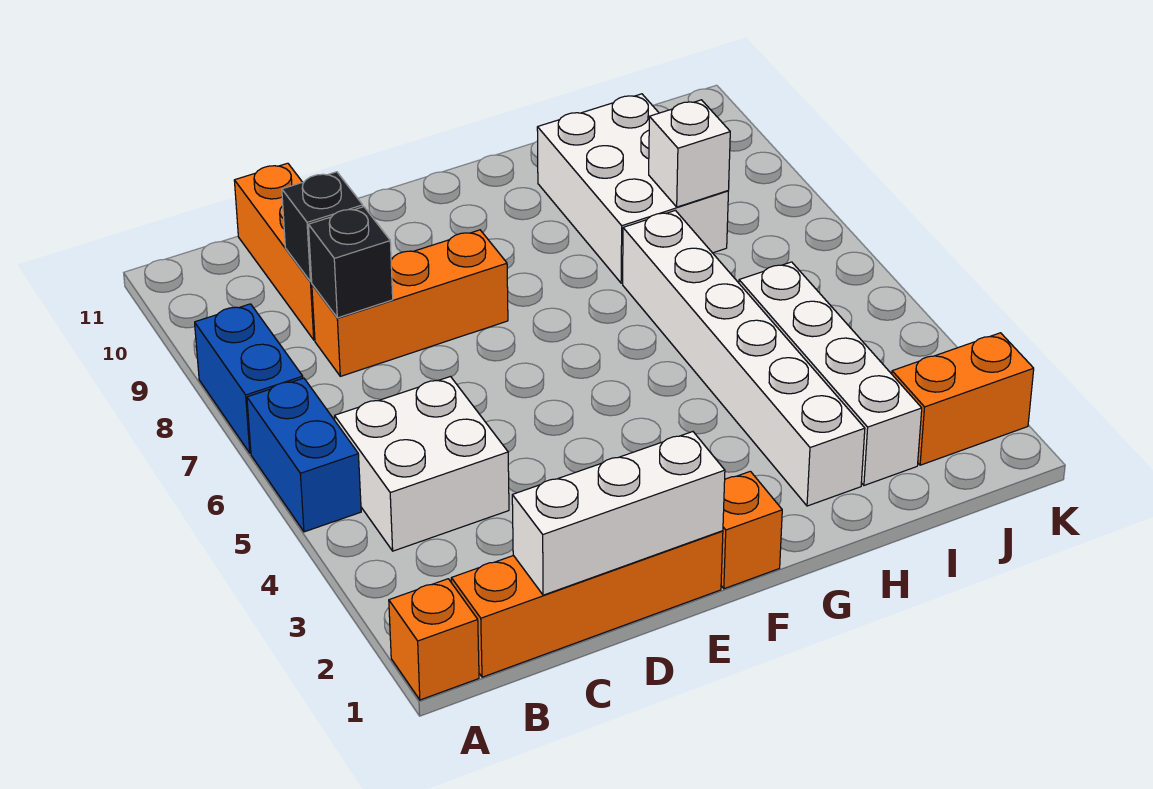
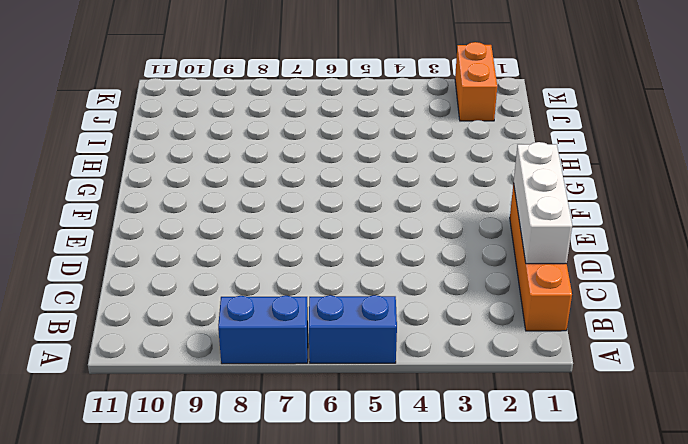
none -> orange brick A1 level 1
none -> white brick B4:C5 level 1
none -> orange brick C8:E8 level 1

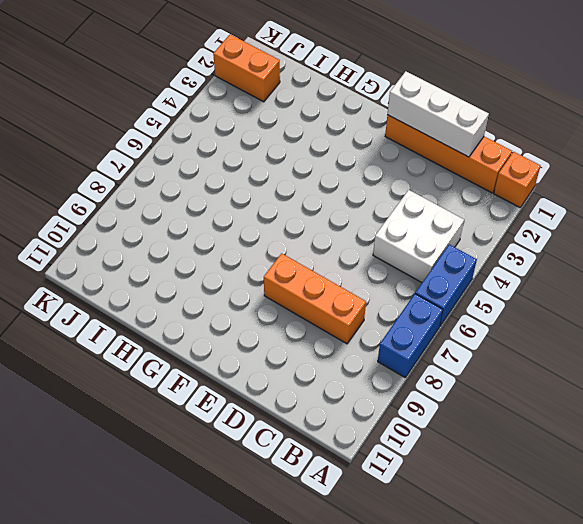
none -> orange brick C9:C11 level 1
none -> orange brick F1 level 1
none -> white brick H2:H7 level 1

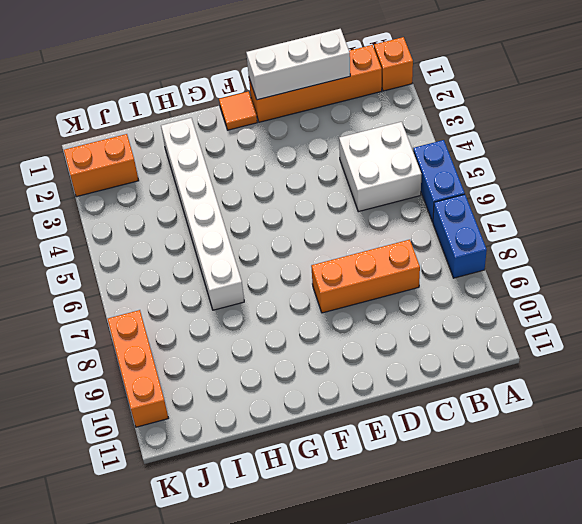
orange tile F1 level 1 -> orange brick F1 level 1
orange brick K8:K10 level 1 -> orange brick C9:C11 level 1
none -> white brick H8:I10 level 1
none -> white brick I2:I5 level 1
none -> black brick C8 level 2

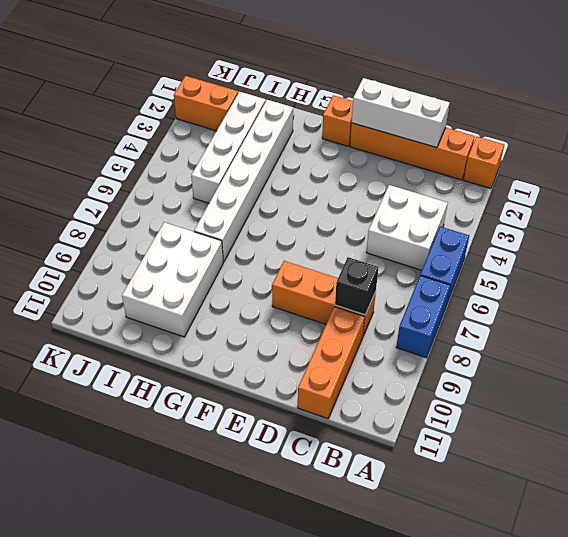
none -> black brick C9 level 2
none -> white brick I8 level 2

